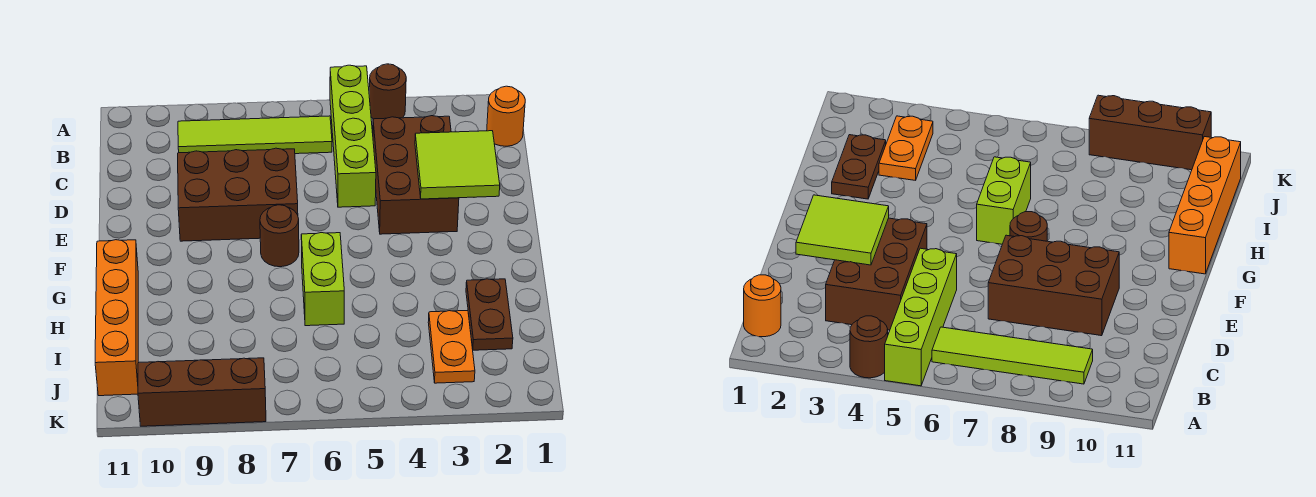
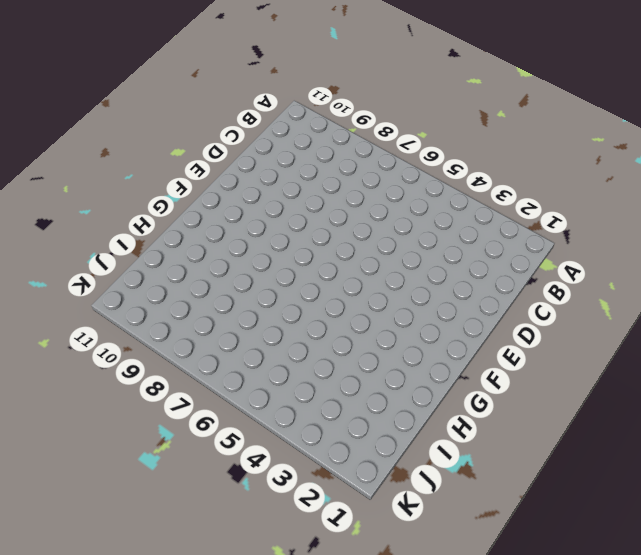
none -> brown round brick A4 level 1
none -> lime brick A5:D5 level 1
none -> orange round brick B1 level 1

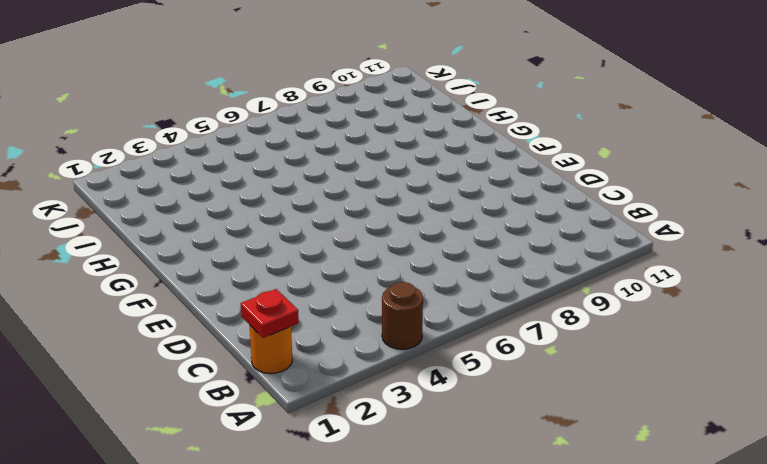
red plate B1 level 2 -> none
none -> lime brick A5:D5 level 1
none -> lime tile B6:B9 level 1
none -> brown brick C3:E4 level 1

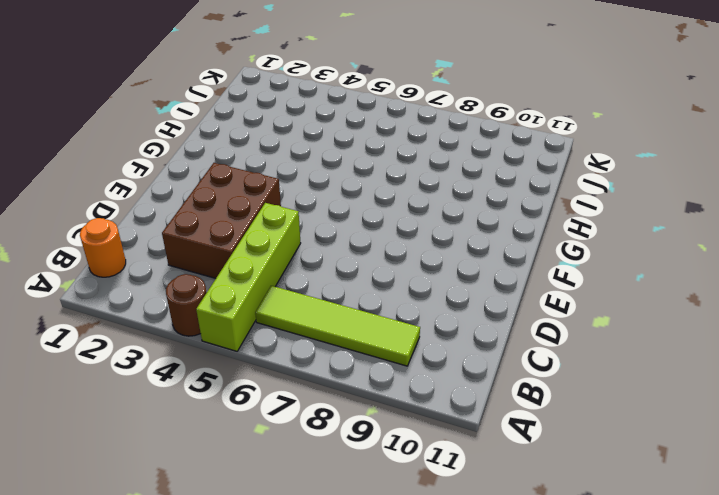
none -> brown brick D7:E9 level 1
none -> brown round brick F7 level 1
none -> lime brick G6:H6 level 1

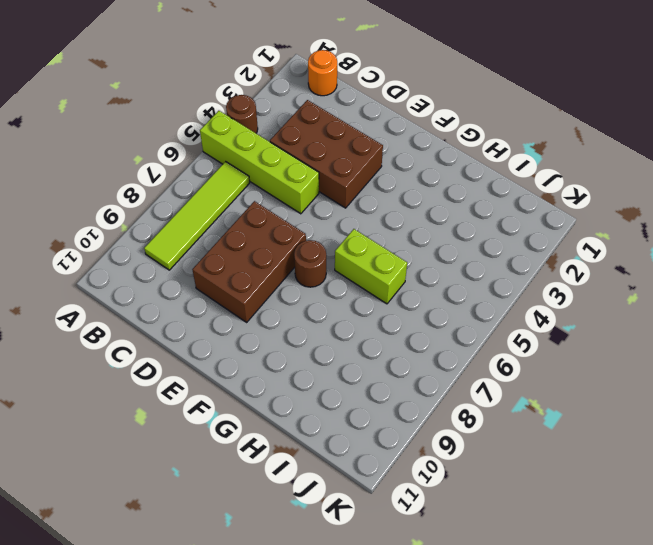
none -> orange brick G11:J11 level 1
none -> brown plate H2:I2 level 1
none -> orange plate I3:J3 level 1

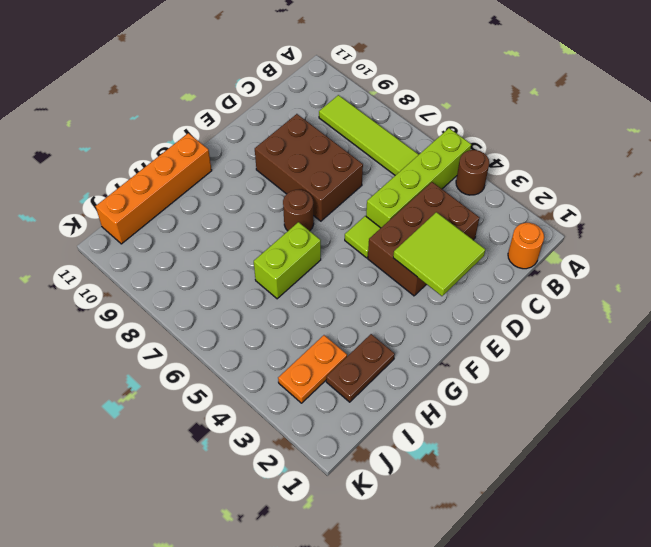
lime tile E5 level 1 -> none
none -> brown brick K8:K10 level 1

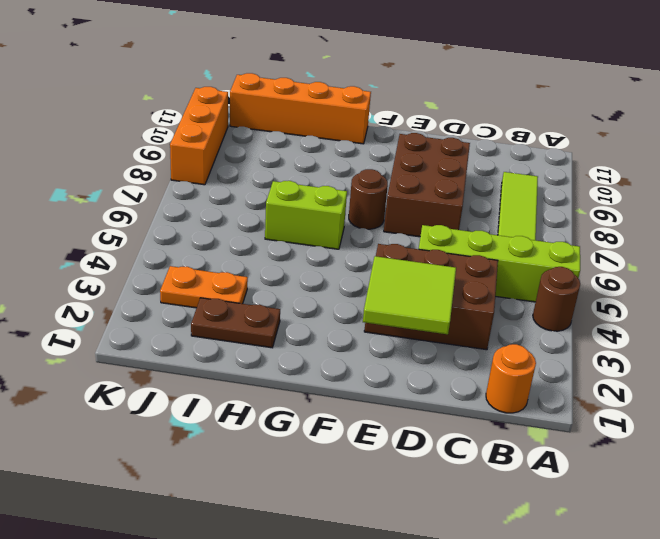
orange brick K8:K10 level 1 -> brown brick K8:K10 level 1

